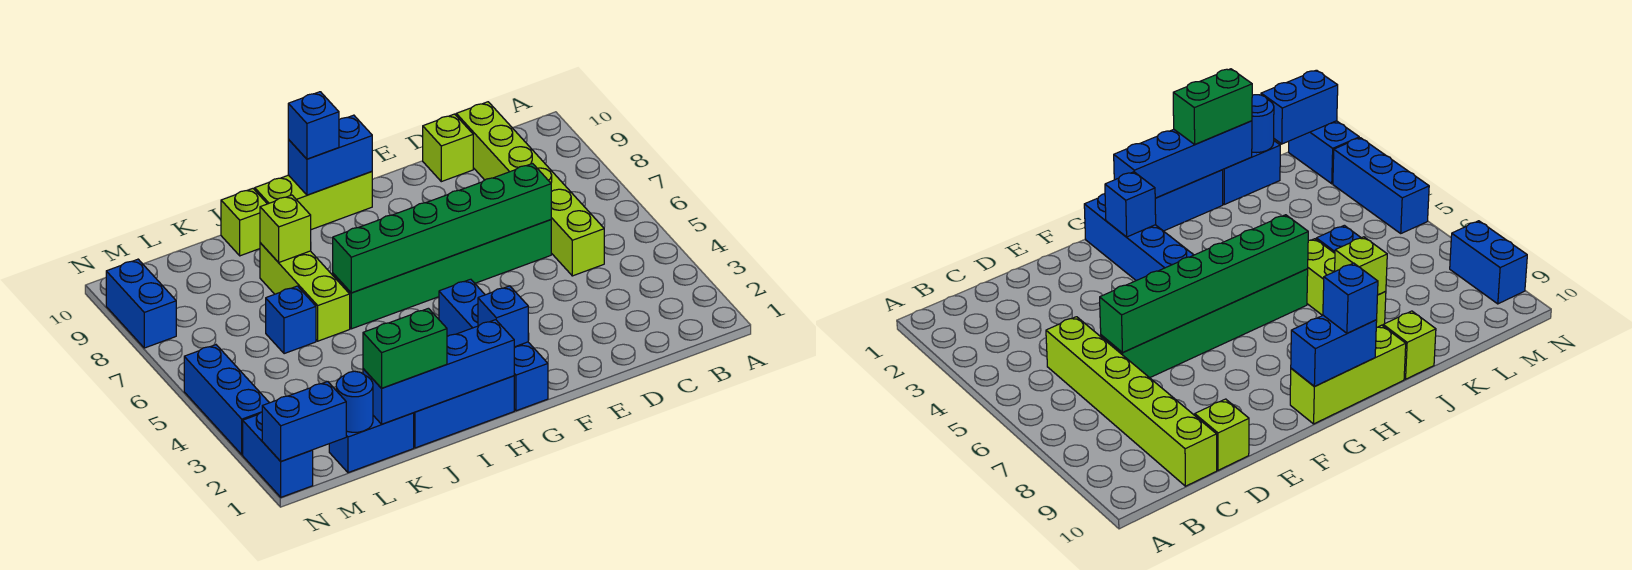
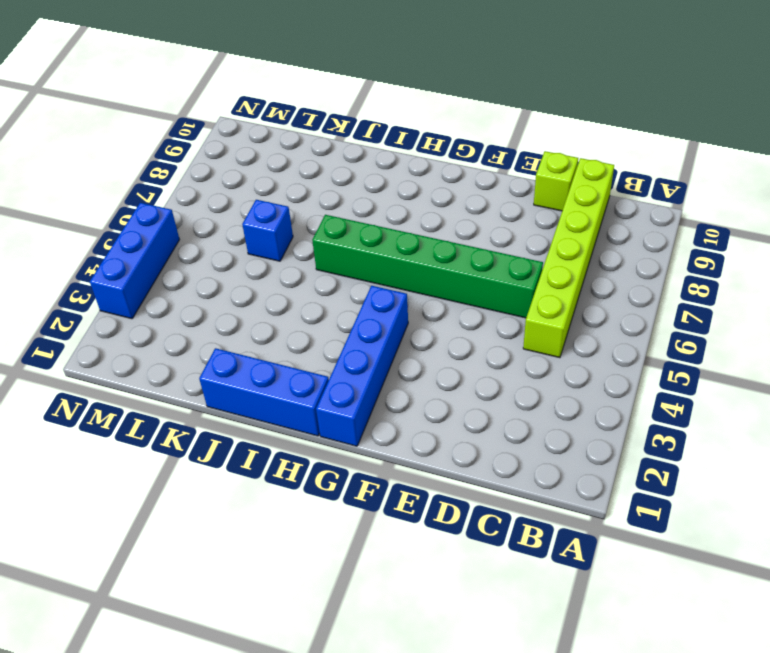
none -> lime brick G10:I10 level 1
none -> lime brick J6:J8 level 1
none -> lime brick J10 level 1

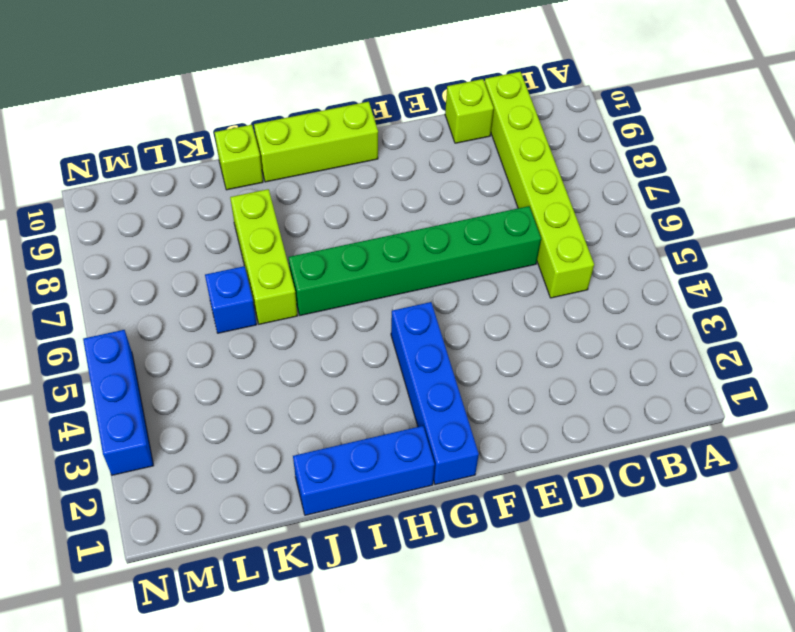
none -> blue brick K1:L1 level 1
none -> blue brick N1:N2 level 1
none -> blue brick N8:N9 level 1

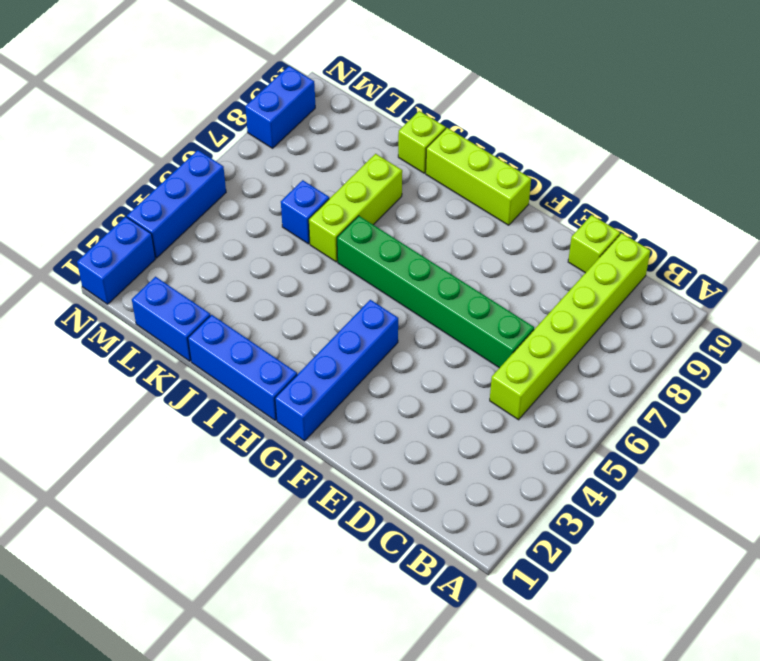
none -> green brick D6:I6 level 2
none -> blue brick G2 level 2
none -> blue brick G10:H10 level 2

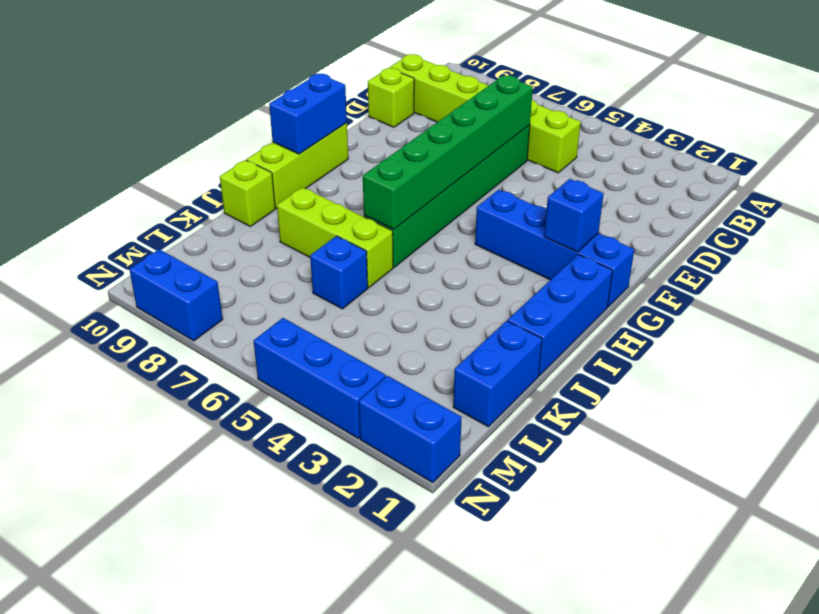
none -> blue brick H1:K1 level 2
none -> lime brick J8 level 2
none -> blue round brick L1 level 2

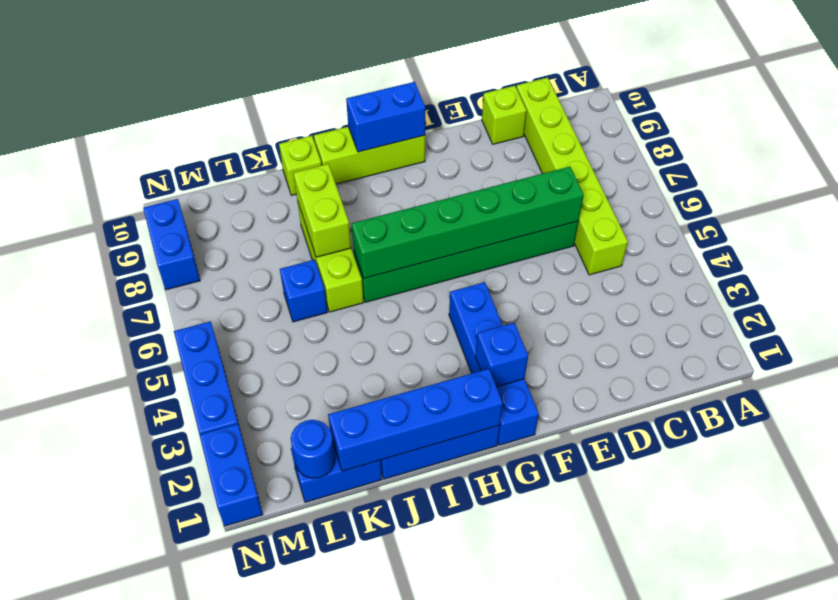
lime brick J7:J8 level 2 -> lime brick J8 level 2
none -> blue brick M1:N1 level 2
none -> blue brick H10 level 3
none -> green brick J1:K1 level 3

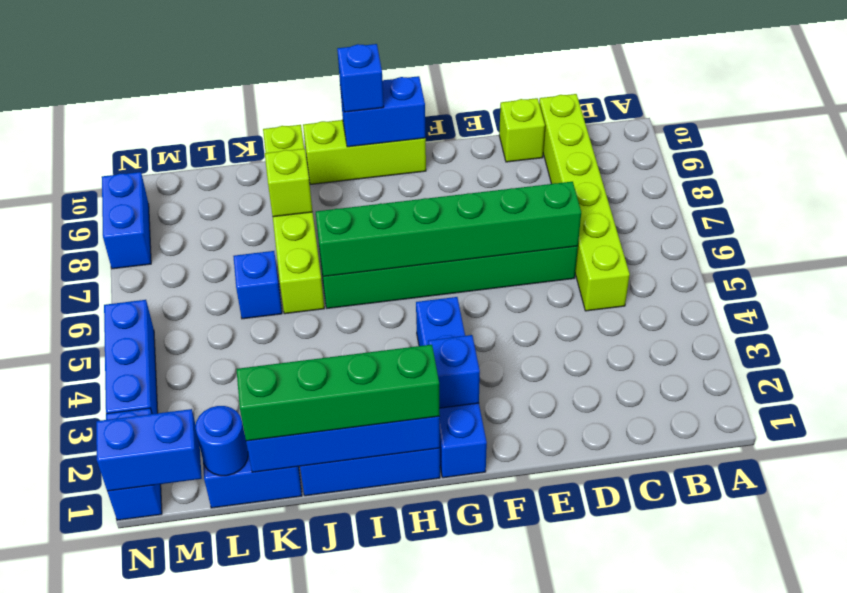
green brick H1:K1 level 3 -> green brick J1:K1 level 3

